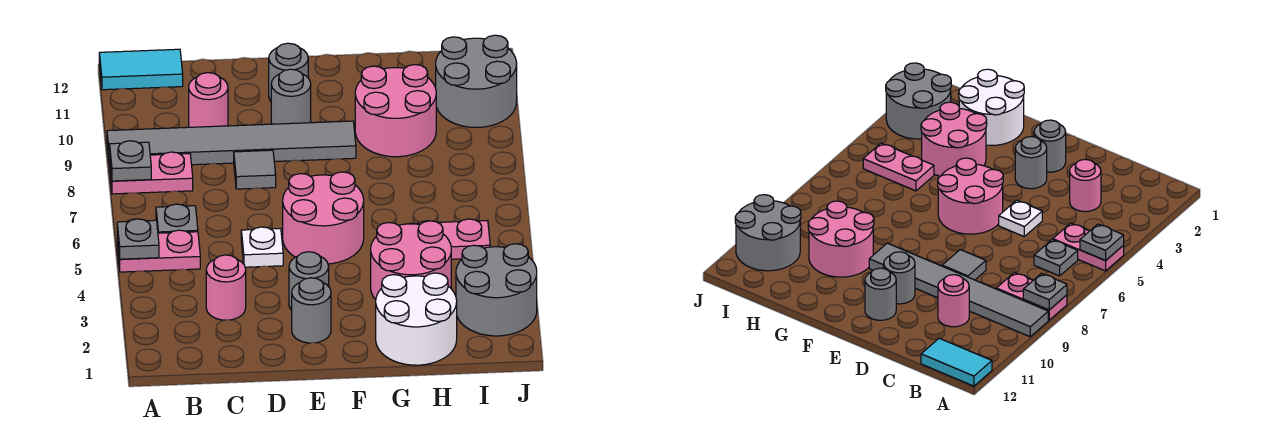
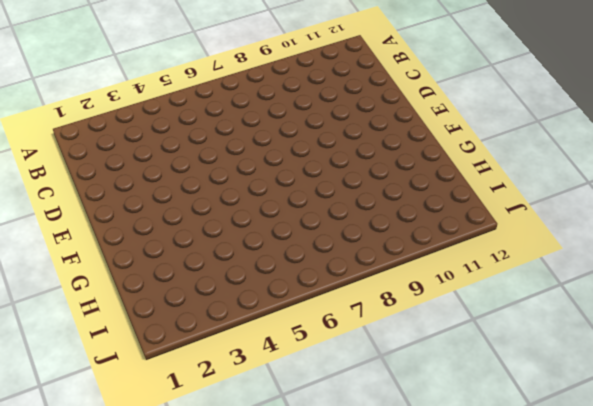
none -> pink plate A5:B5 level 1
none -> pink plate A8:B8 level 1
none -> grey tile A9:F9 level 1

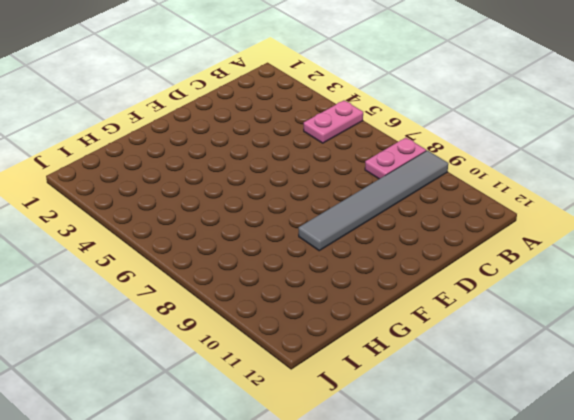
none -> cyan tile A12:B12 level 1
none -> grey plate B6 level 1
none -> pink round brick C3 level 1

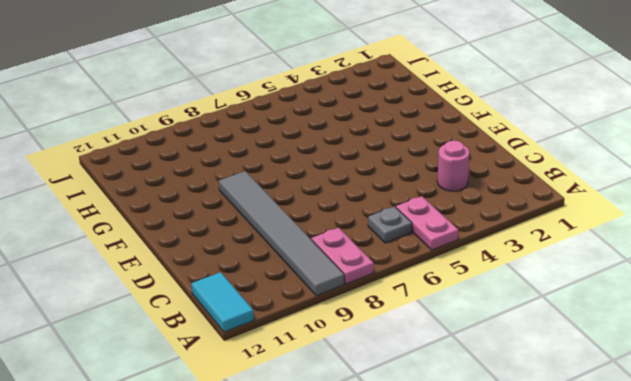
none -> pink round brick C10 level 1
none -> white plate D5 level 1
none -> grey tile D8 level 1

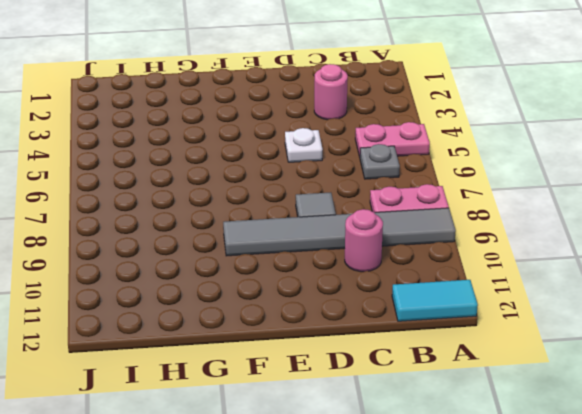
none -> grey round brick E2 level 1
none -> grey round brick E3 level 1
none -> pink round brick E5:F6 level 1

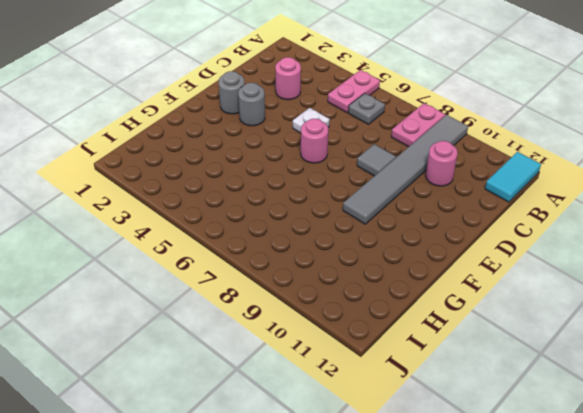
pink round brick E6 level 1 -> pink round brick E5:F6 level 1
none -> grey round brick E10 level 1
none -> grey round brick E11 level 1
none -> white round brick G1:H2 level 1

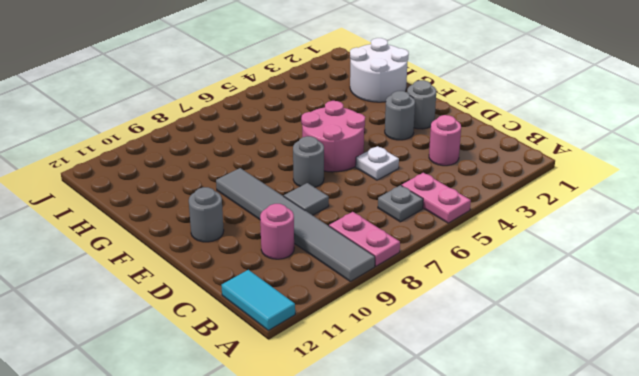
grey round brick E7 level 1 -> grey round brick E10 level 1
none -> pink round brick G3:H4 level 1
none -> pink round brick G9:H10 level 1
none -> pink plate H5:I5 level 1

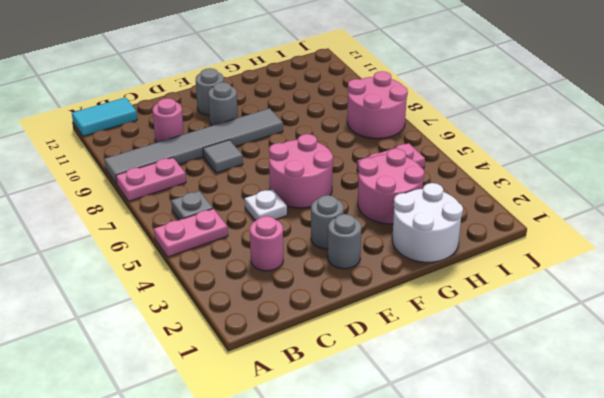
pink round brick I7:J8 level 1 -> pink round brick G9:H10 level 1
none -> grey round brick I2:J3 level 1
none -> grey round brick I10:J11 level 1
none -> grey plate A5 level 2

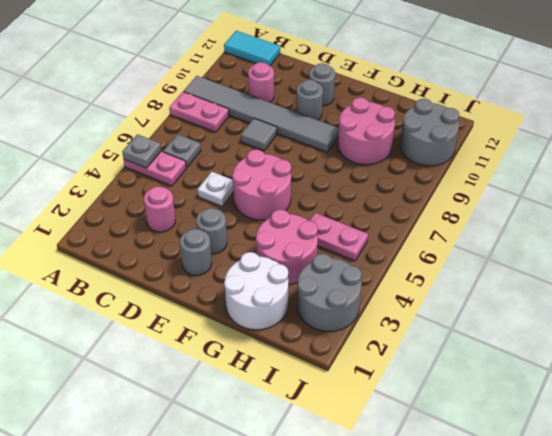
none -> grey plate A8 level 2

